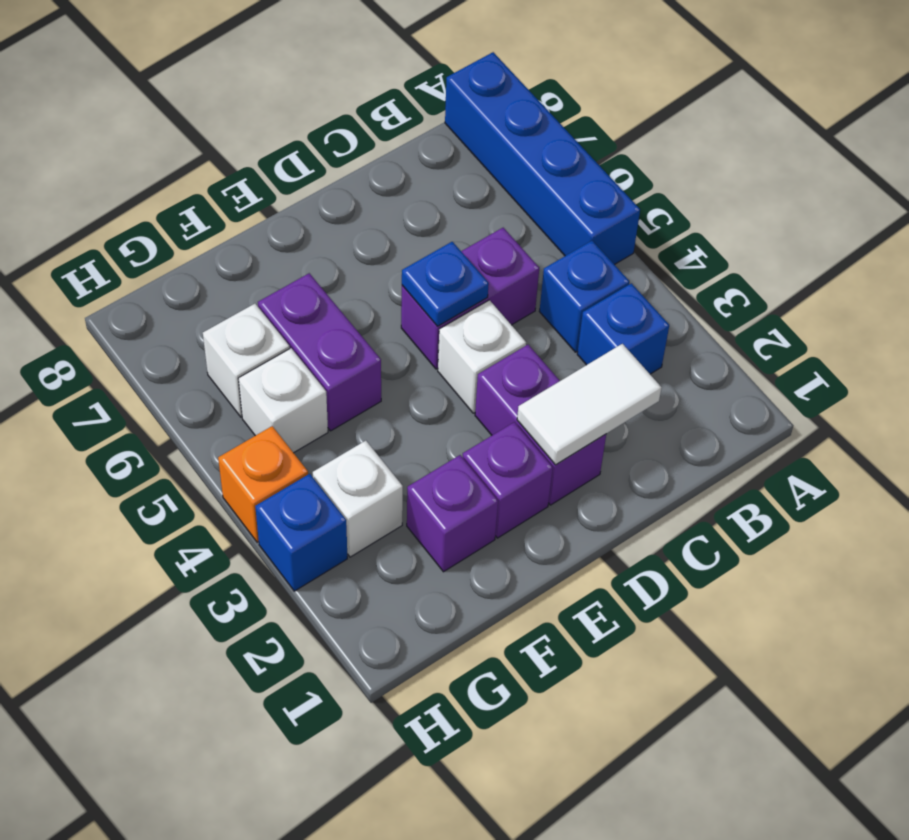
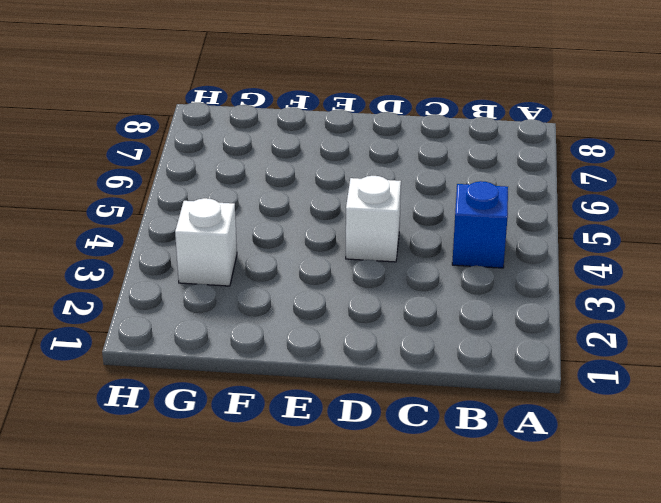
none -> blue brick A5:A8 level 1
none -> blue brick B3 level 1
none -> purple brick C5:D5 level 1

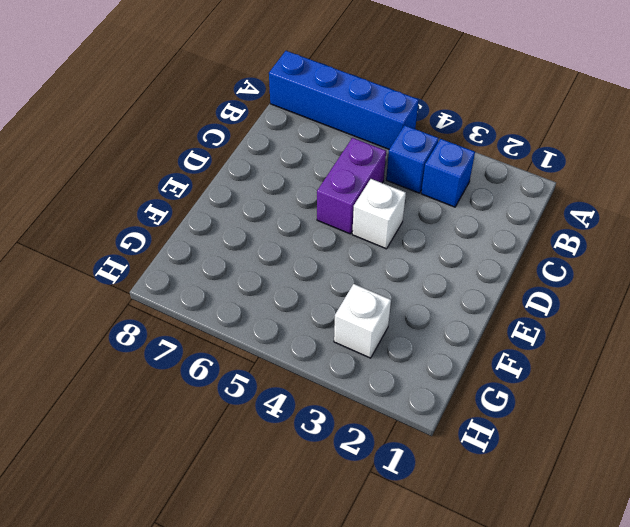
none -> purple brick D2:D3 level 1
none -> purple brick E2 level 1
none -> purple brick F2 level 1

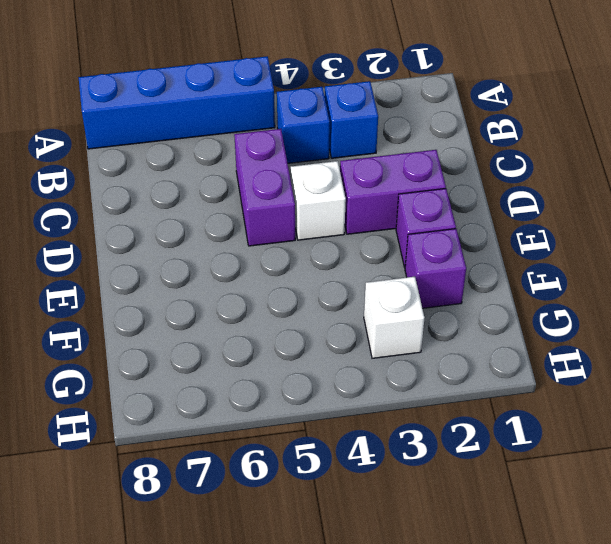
none -> purple brick F5:F6 level 1
none -> white brick G5 level 1
none -> white brick G6 level 1

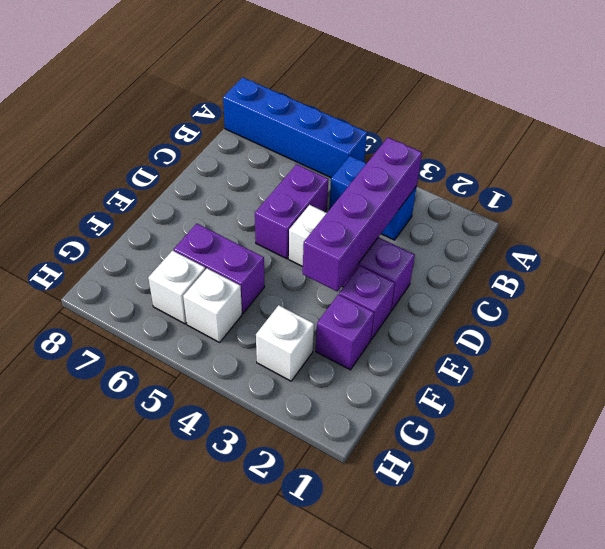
purple brick B3:E3 level 2 -> none
none -> blue brick H3 level 1
none -> orange brick H4 level 1
none -> white tile C2:D2 level 2

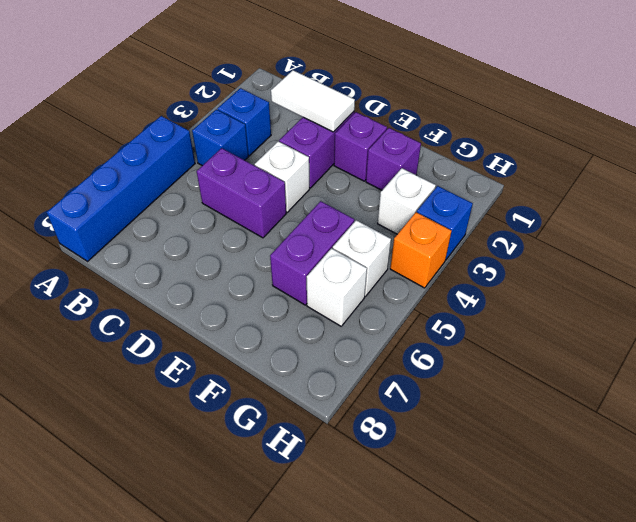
none -> blue plate D5 level 2

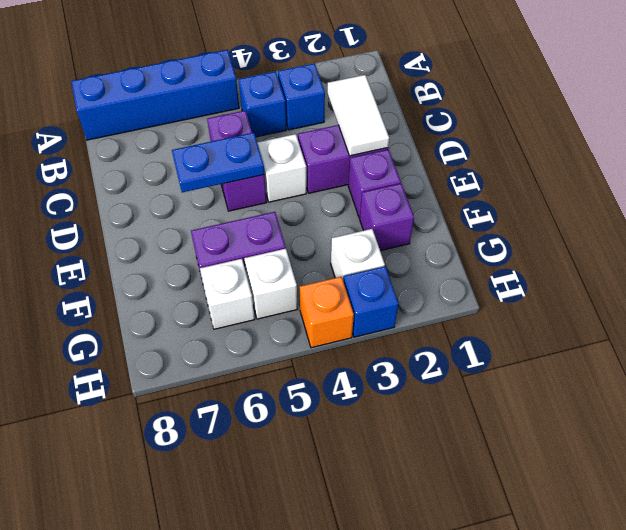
blue plate D5:D6 level 2 -> blue plate D5 level 2

